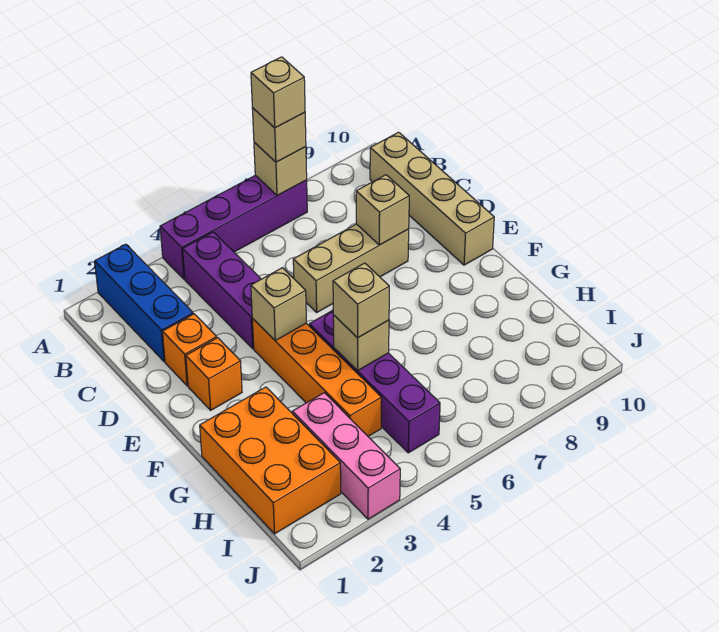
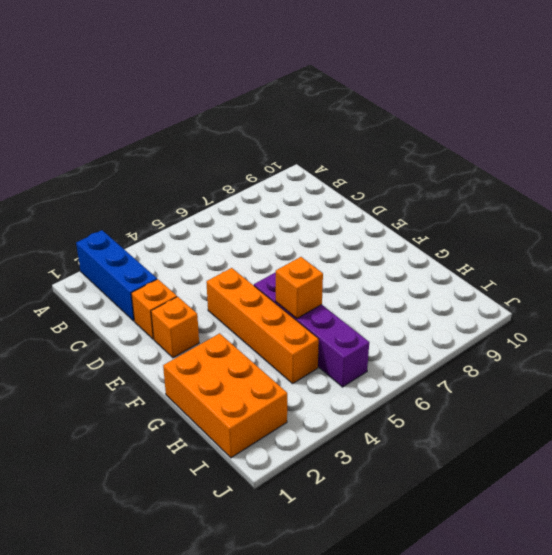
orange brick G5 level 2 -> tan brick G5 level 2
none -> purple brick A4:A7 level 1
none -> purple brick B4:D4 level 1
none -> tan brick B10:E10 level 1

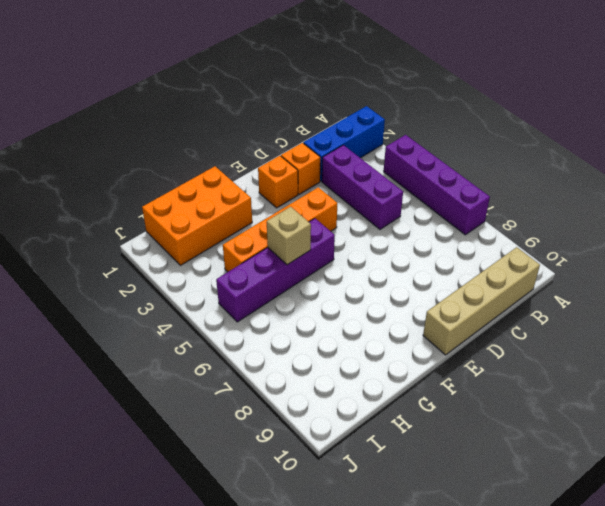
purple brick C3:C5 level 1 -> purple brick B4:D4 level 1
none -> tan brick D6:D8 level 1
none -> pink brick H3:J3 level 1
none -> tan brick A7 level 2

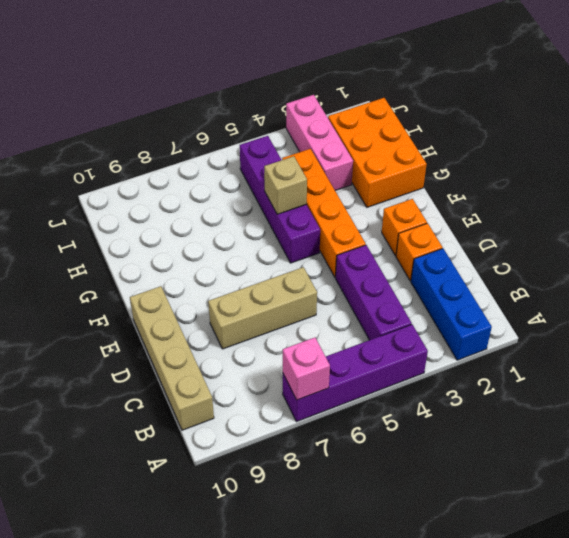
pink brick A7 level 2 -> tan brick A7 level 2
none -> tan brick D8 level 2
none -> tan brick E4 level 2
none -> tan brick A7 level 3

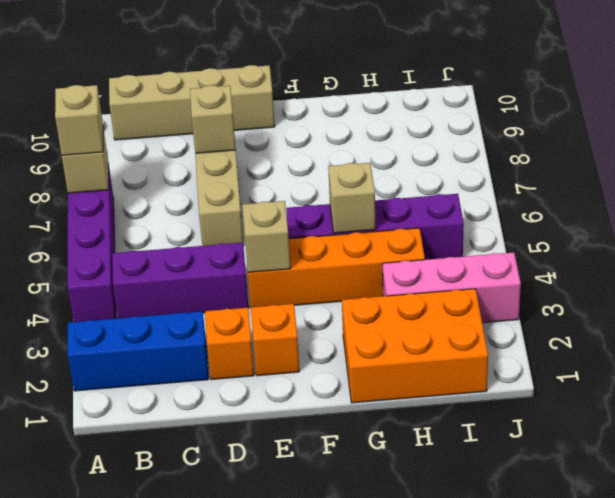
none -> tan brick G5 level 3
none -> tan brick A7 level 4

